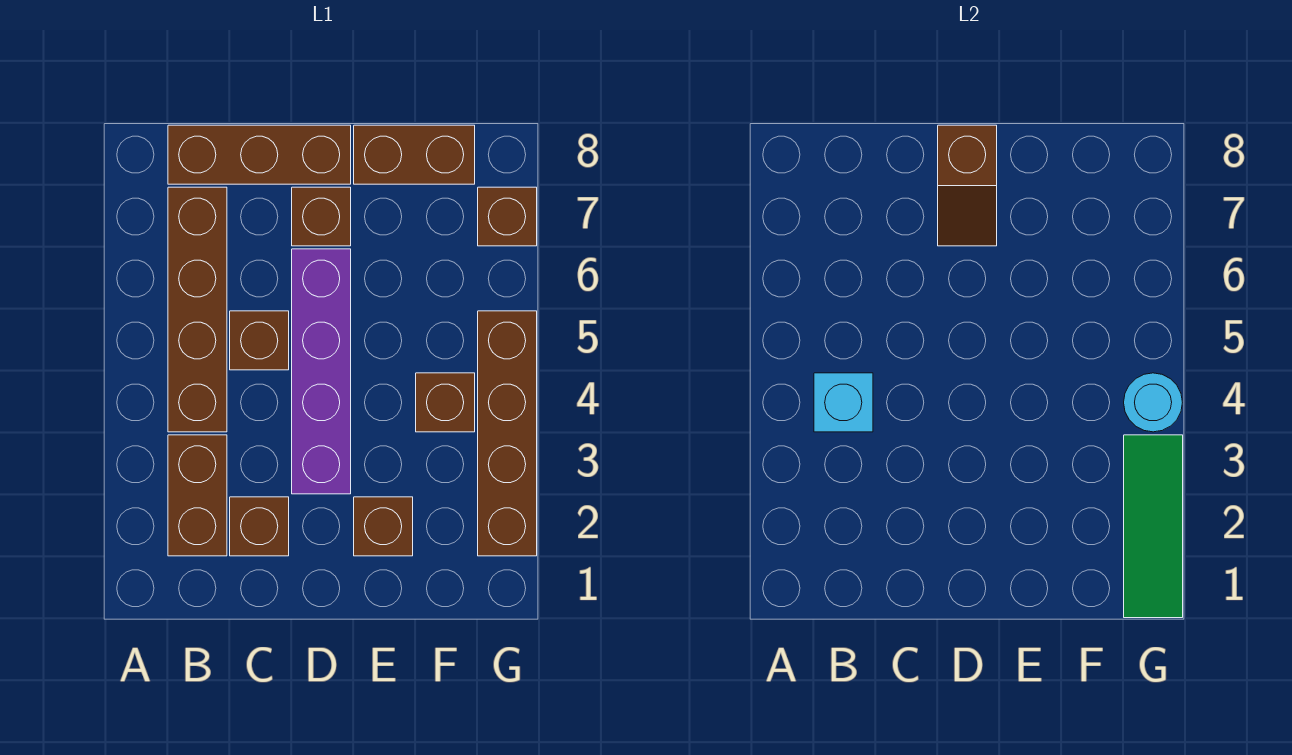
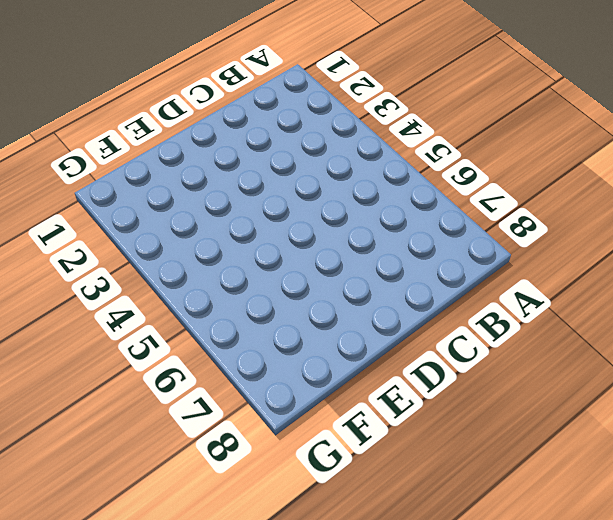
none -> brown brick B2:B3 level 1
none -> brown brick B4:B7 level 1
none -> brown brick B8:D8 level 1

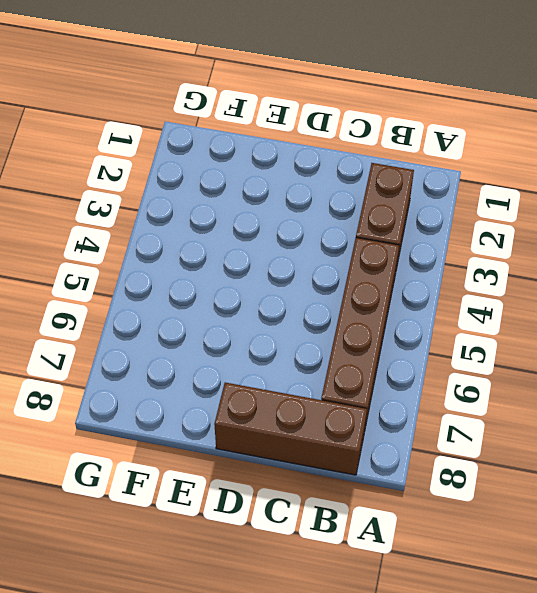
none -> brown brick C2 level 1
none -> brown brick C5 level 1
none -> purple brick D3:D6 level 1

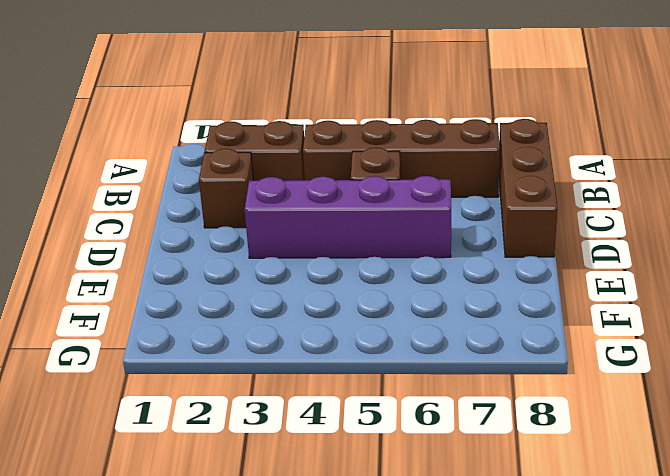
none -> brown brick D7 level 1
none -> brown brick E2 level 1
none -> brown brick E8:F8 level 1

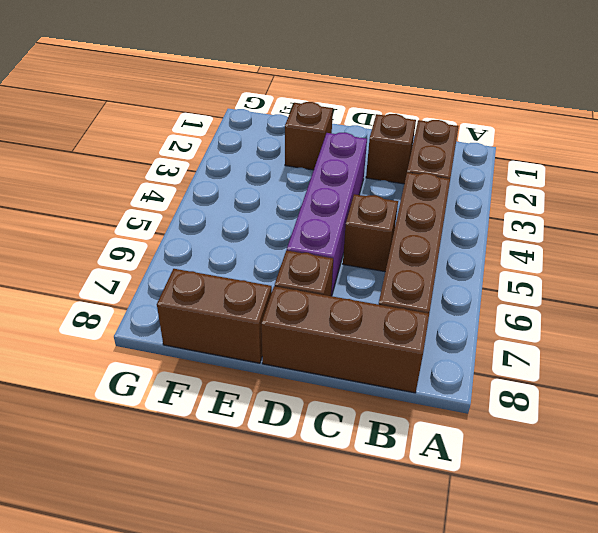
none -> brown brick F4 level 1
none -> brown brick G2:G5 level 1
none -> brown brick G7 level 1

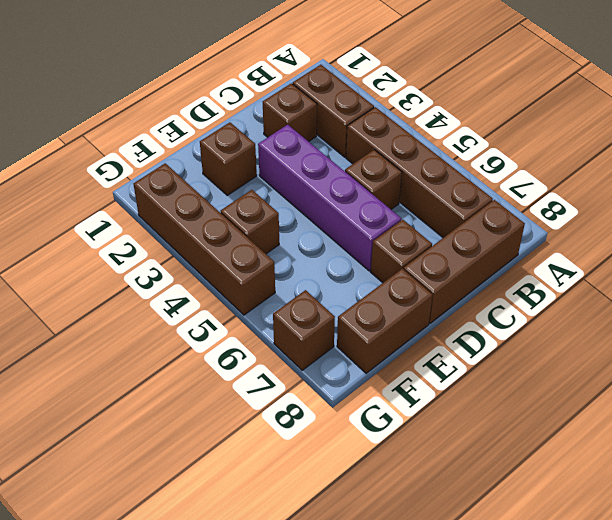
none -> cyan brick B4 level 2
none -> brown slope D7:D8 level 2 top 8
none -> green tile G1:G3 level 2

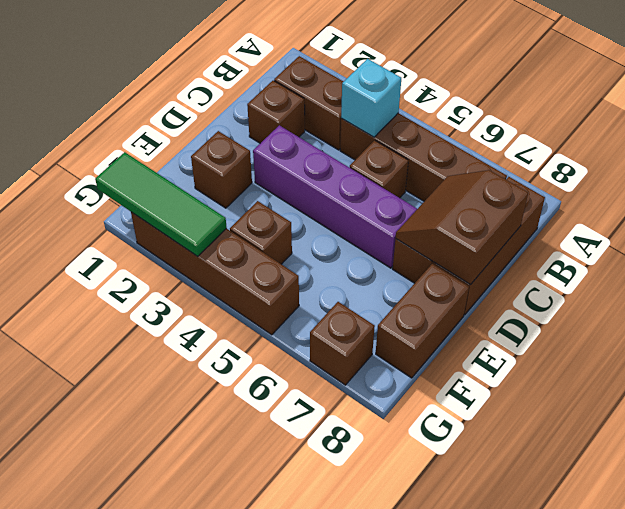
brown slope C7:D8 level 2 top 8 -> brown slope D7:D8 level 2 top 8
none -> cyan round brick G4 level 2

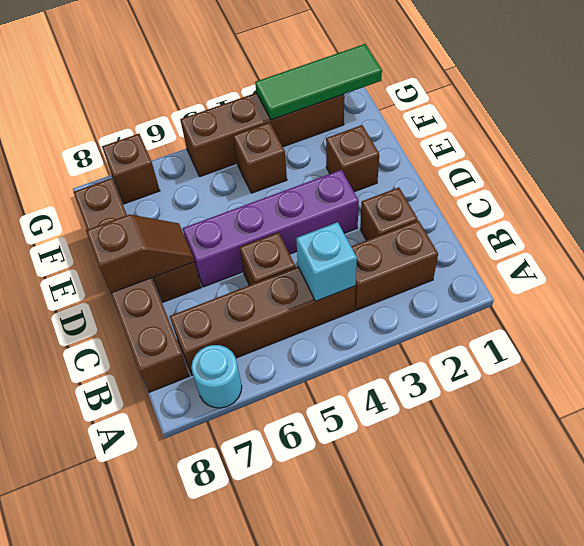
cyan round brick A7 level 1 -> cyan round brick G4 level 2

